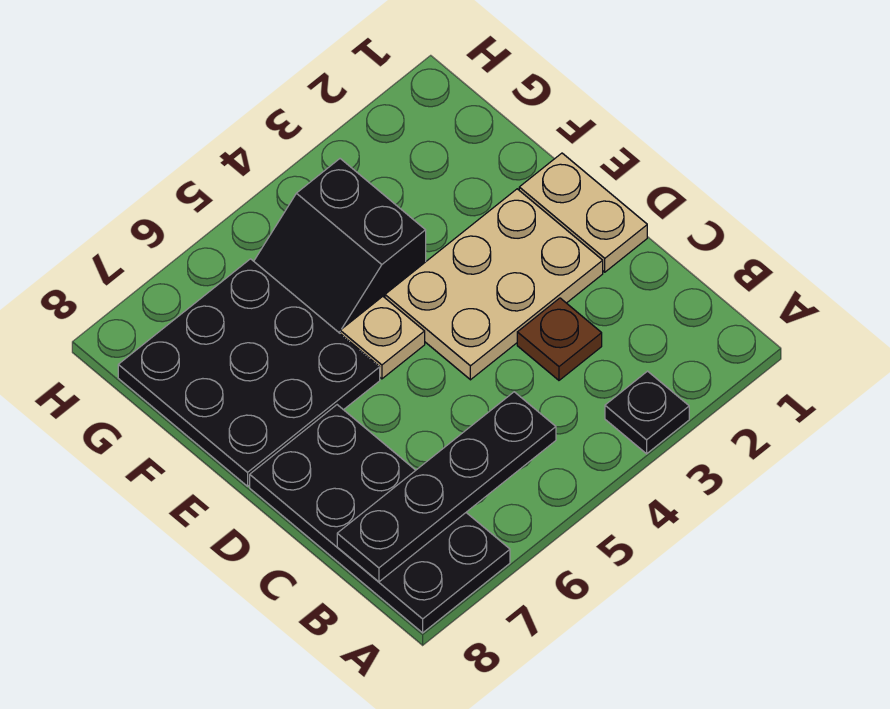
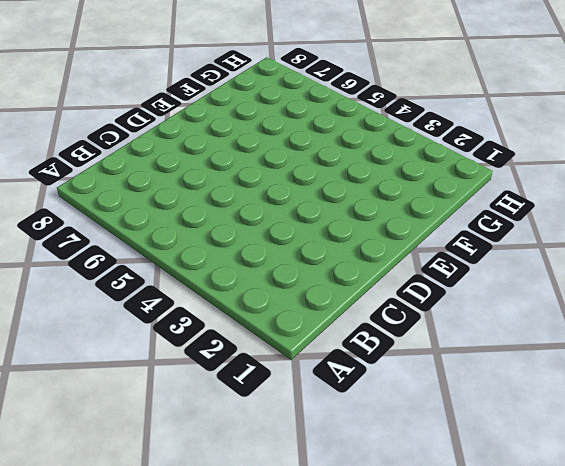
none -> black plate A3 level 1
none -> black plate A7:D8 level 1

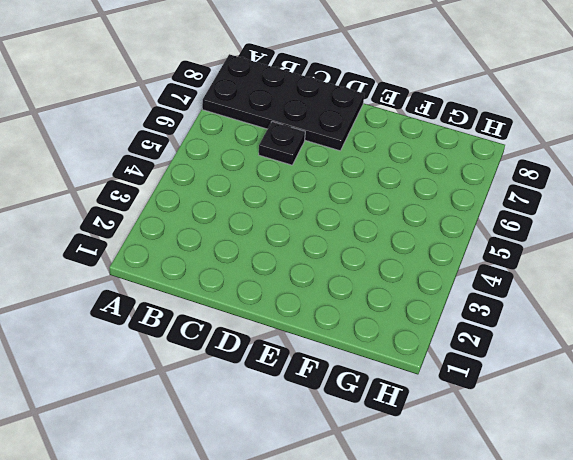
black plate C6 level 1 -> black plate A3 level 1
none -> brown plate C3 level 1
none -> tan plate D1:E1 level 1

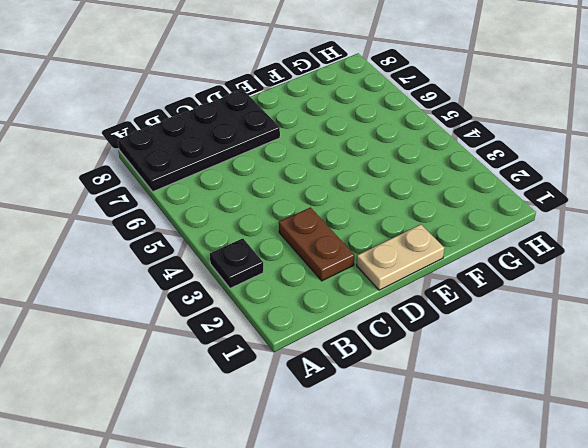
brown plate C2:C3 level 1 -> brown plate C3 level 1
none -> tan plate D2:E4 level 1
none -> tan plate E5 level 1

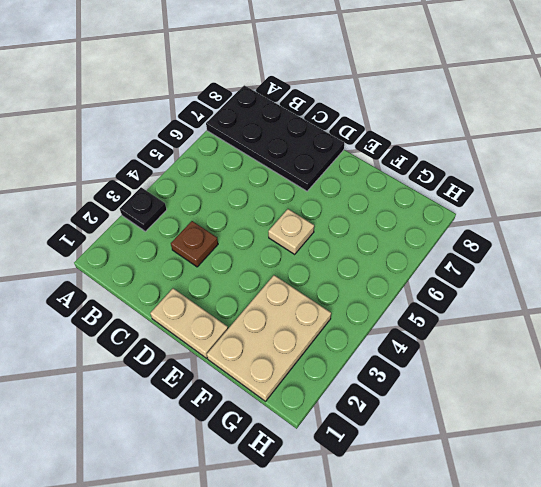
tan plate F1:G3 level 1 -> tan plate D2:E4 level 1
none -> black plate E6:G8 level 1
none -> black slope F4:G5 level 1 top 4

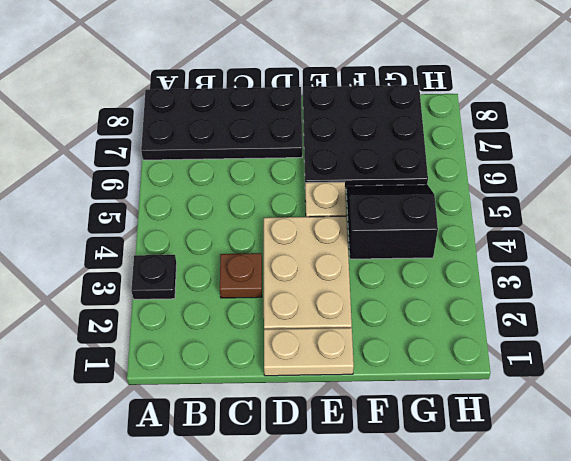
none -> black plate B5:B8 level 2

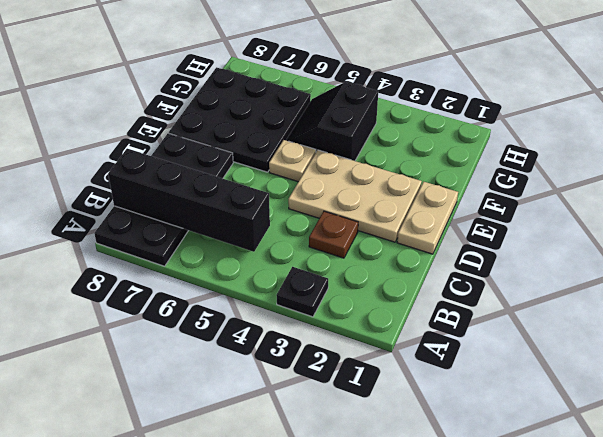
black brick B5:B8 level 2 -> black plate B5:B8 level 2

